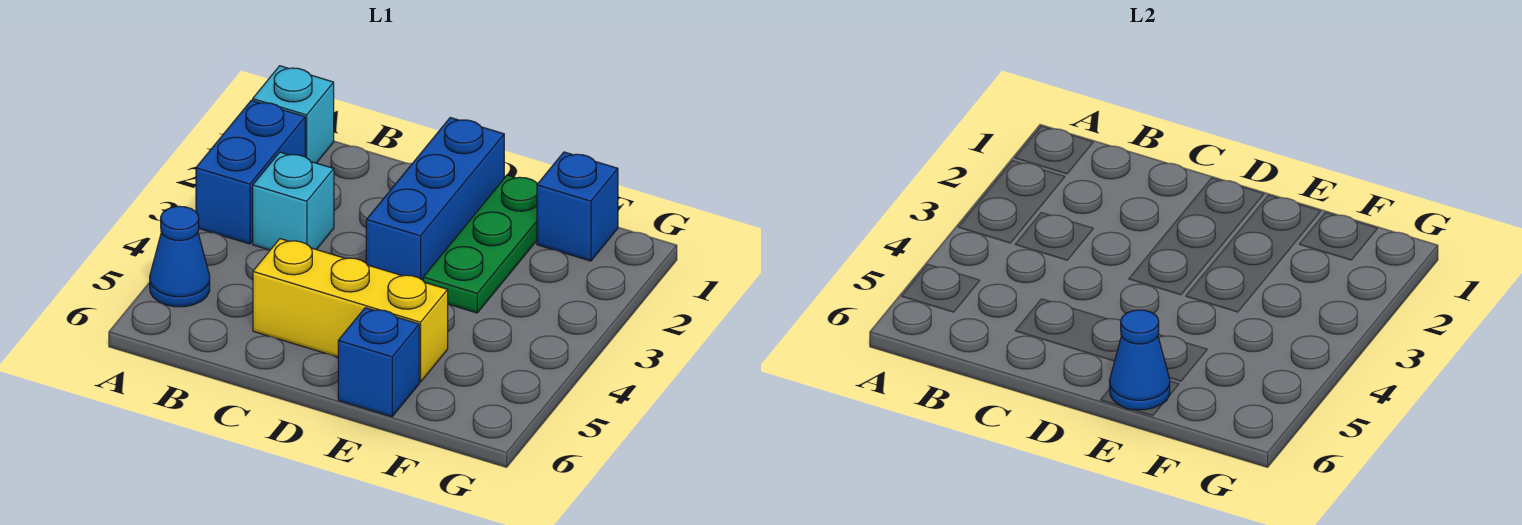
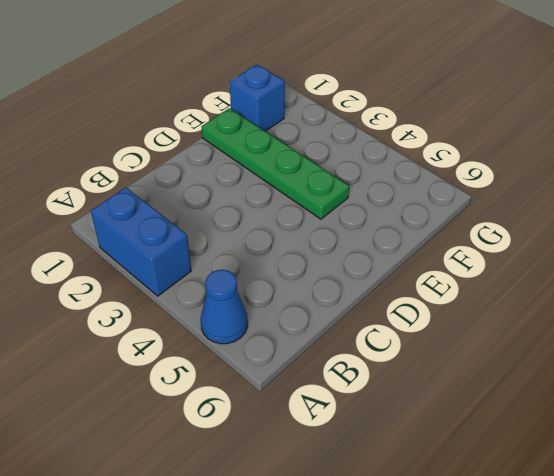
green plate E1:E4 level 1 -> green plate E1:E3 level 1
none -> cyan brick A1 level 1
none -> cyan brick B3 level 1

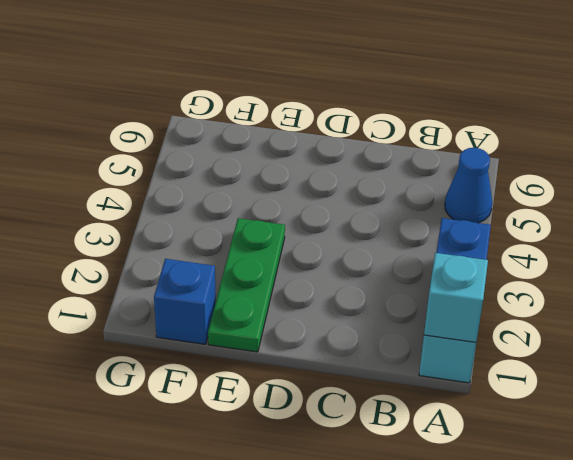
cyan brick A1 level 2 -> cyan brick B3 level 1
none -> yellow brick C5:E5 level 1
none -> blue brick D1:D3 level 1

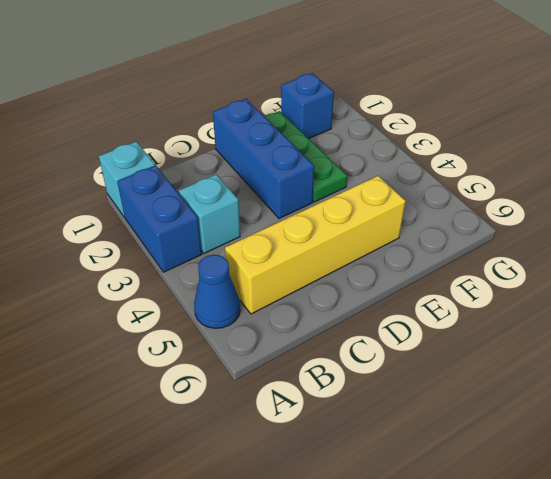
yellow brick B5:E5 level 1 -> yellow brick C5:E5 level 1
none -> blue brick E6 level 1
none -> blue cone E6 level 2

